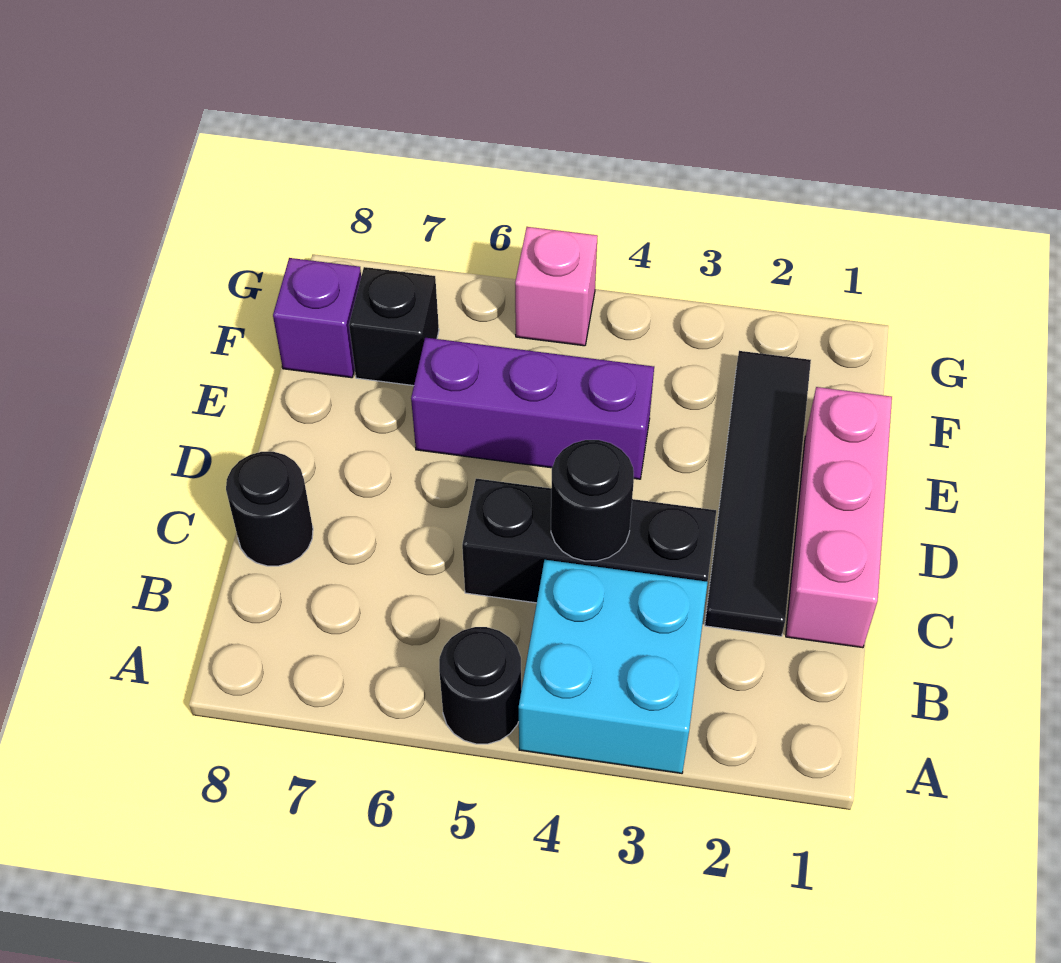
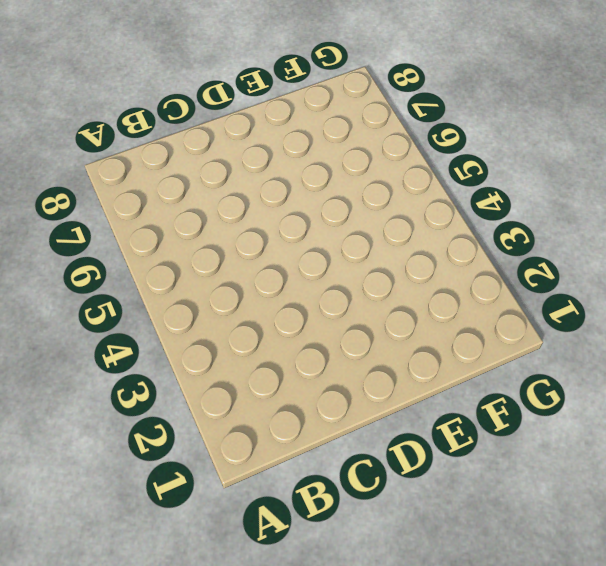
none -> cyan brick A3:B4 level 1
none -> black round brick A5 level 1

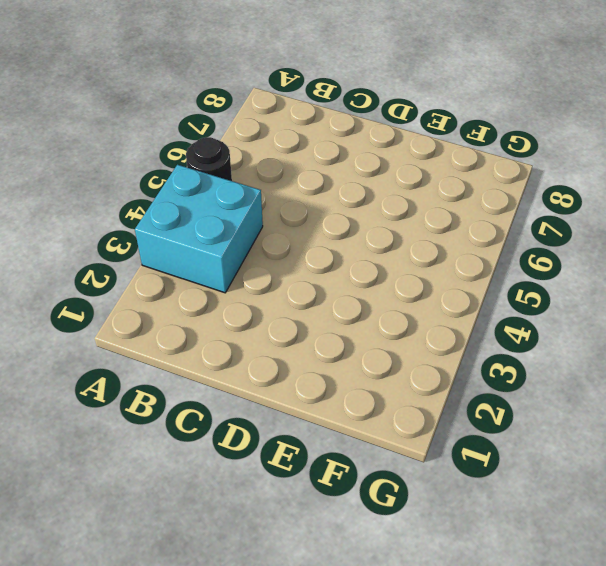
none -> pink brick C1:E1 level 1
none -> black tile C2:F2 level 1

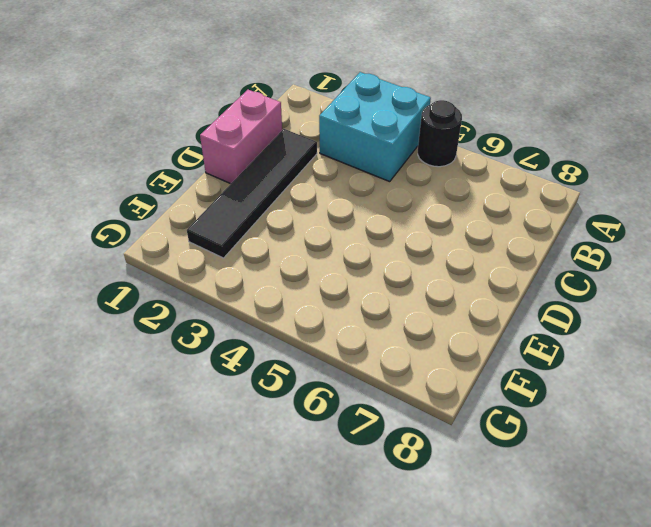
pink brick C1:D1 level 1 -> pink brick C1:E1 level 1
none -> black brick C3:C5 level 1
none -> black round brick C8 level 1

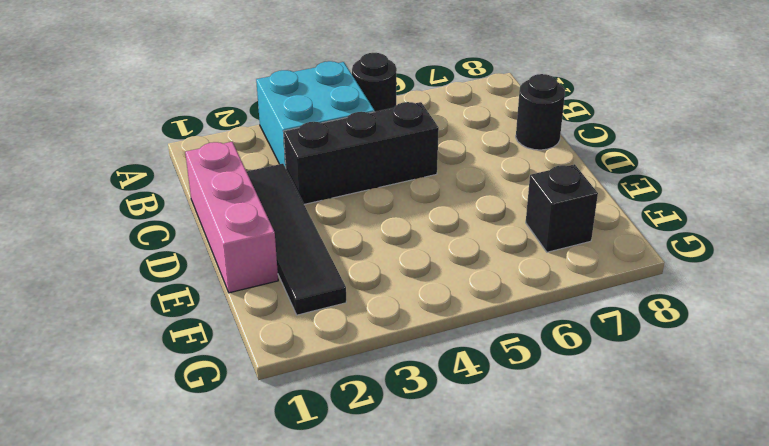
none -> purple brick E4:E6 level 1
none -> purple brick F8 level 1

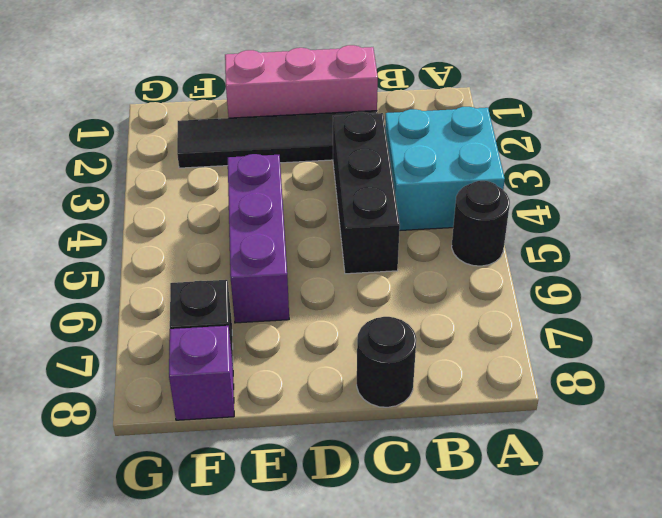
none -> pink brick G5 level 1
none -> black round brick C4 level 2

